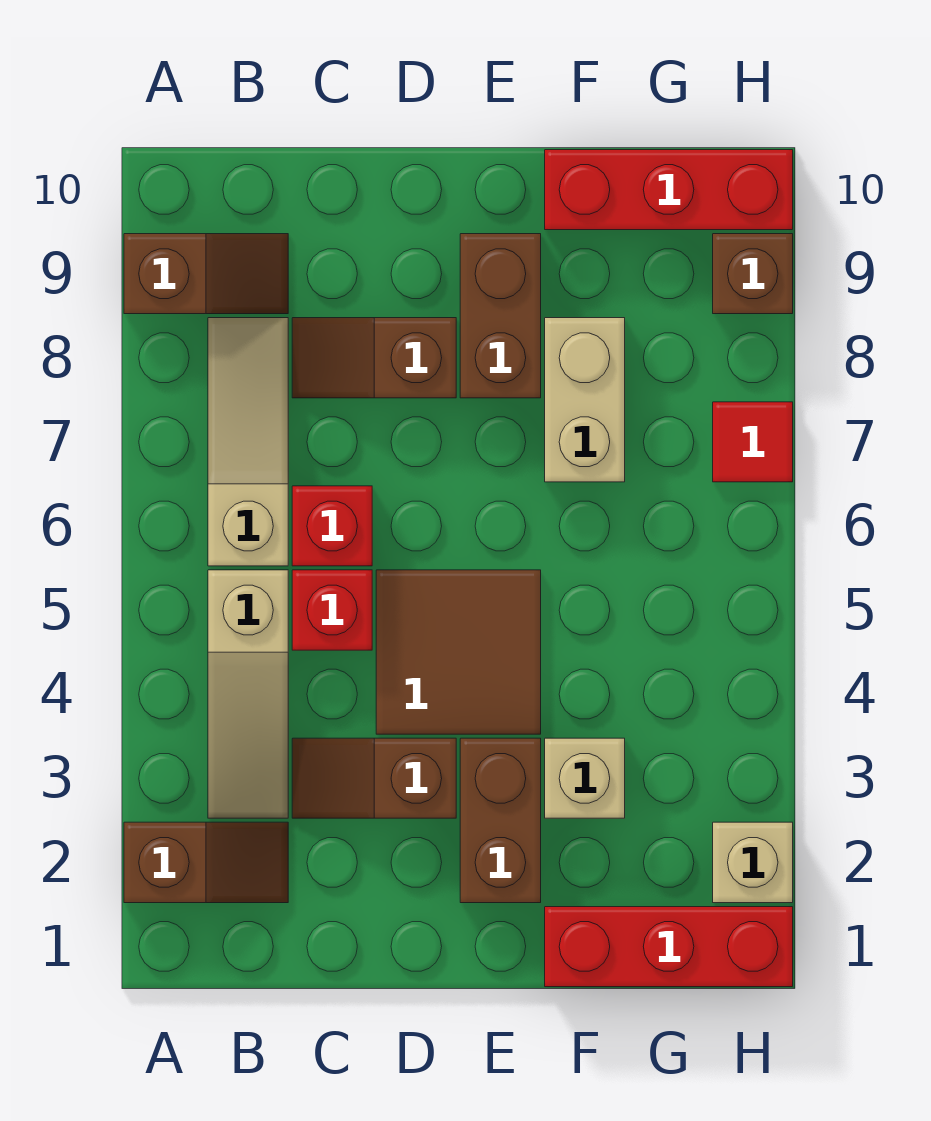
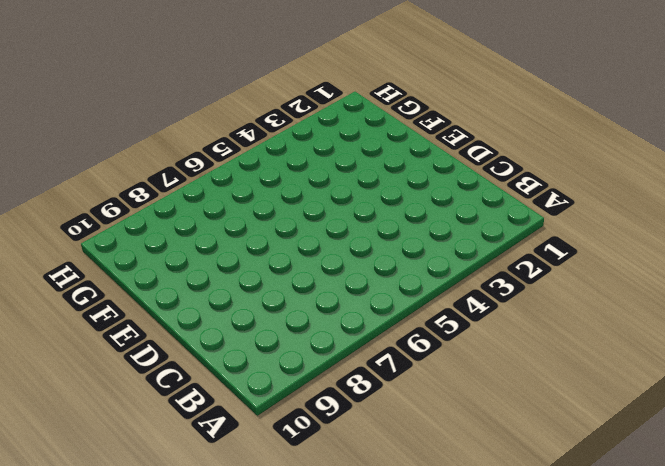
none -> brown slope A2:B2 level 1 top A
none -> brown slope A9:B9 level 1 top A
none -> tan slope B3:B5 level 1 top 5

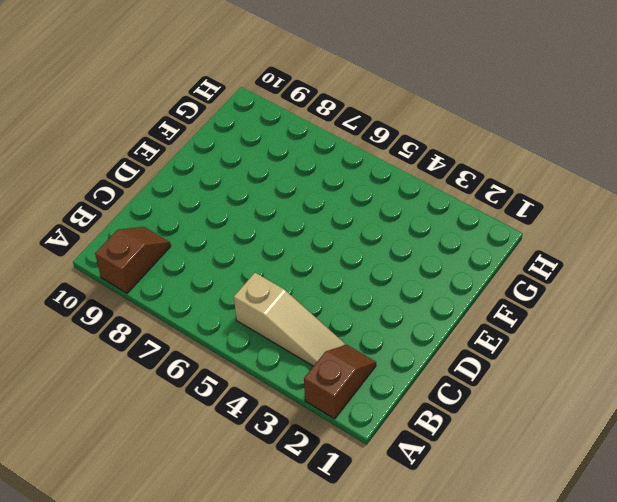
none -> tan slope B6:B8 level 1 top 6
none -> brown slope C3:D3 level 1 top D
none -> red brick C5 level 1

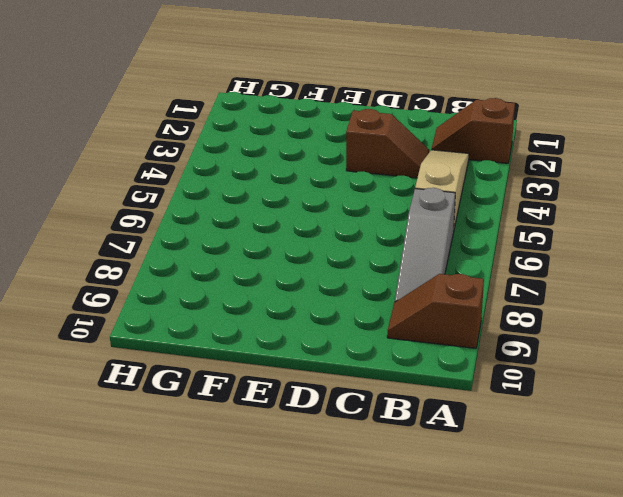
grey slope B6:B8 level 1 top 6 -> tan slope B6:B8 level 1 top 6
none -> red brick C5 level 1
none -> red brick C6 level 1
none -> brown slope C8:D8 level 1 top D

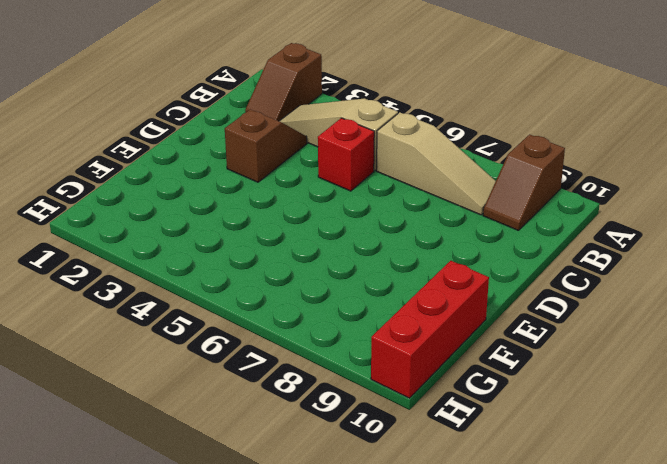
none -> red brick C6 level 1
none -> brown slope C8:D8 level 1 top D
none -> brown tile D4:E5 level 1

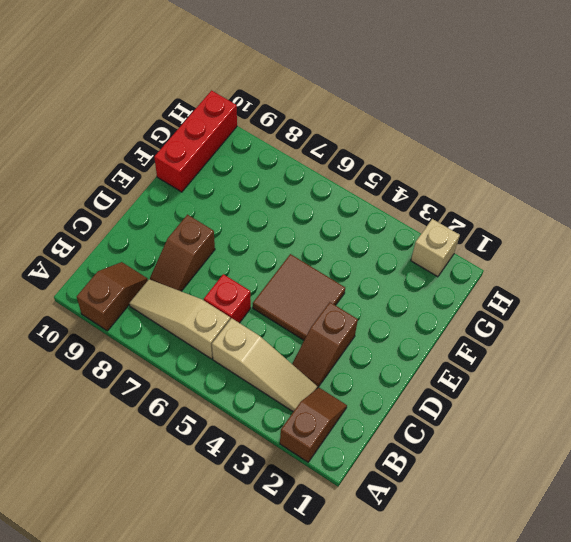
none -> red brick C5 level 1
none -> brown brick E2:E3 level 1
none -> brown brick E8:E9 level 1

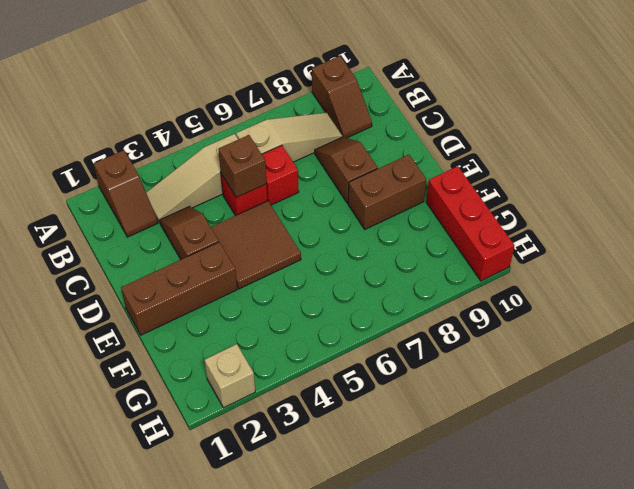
brown brick C5 level 2 -> brown brick H9 level 1
brown brick E1:E3 level 1 -> brown brick E2:E3 level 1
none -> red brick F1:H1 level 1
none -> tan brick F3 level 1
none -> tan brick F7:F8 level 1

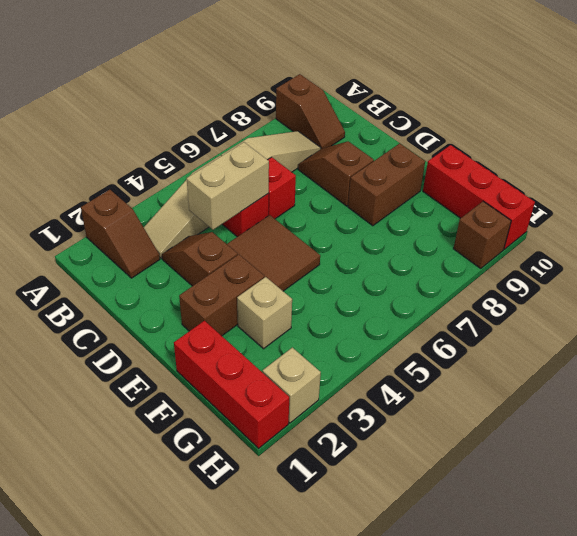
tan brick C4:C5 level 2 -> tan brick F7:F8 level 1
none -> red tile H7 level 1

